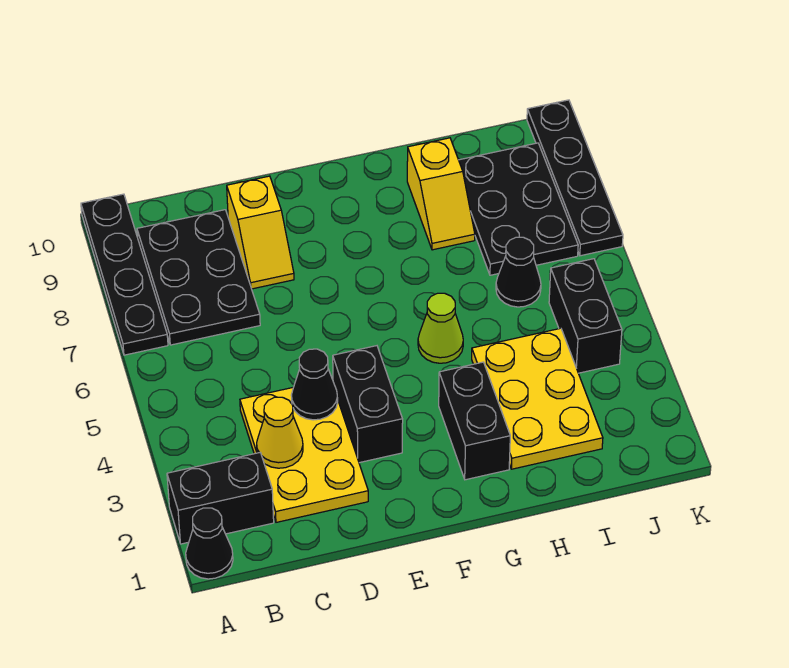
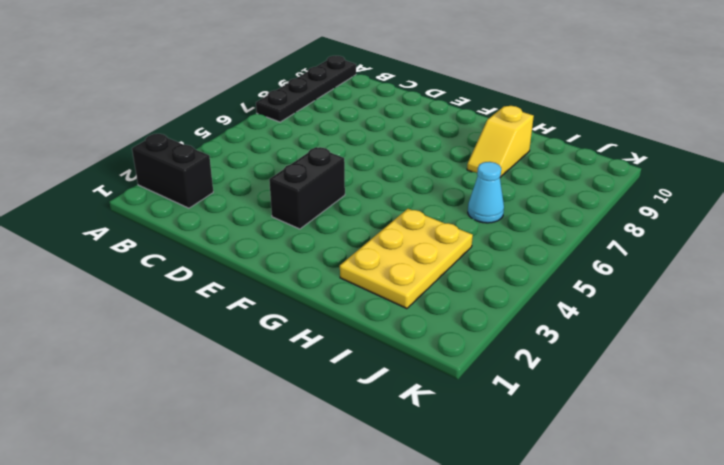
cyan cone I6 level 1 -> black cone I6 level 1
none -> black cone A1 level 1
none -> black plate B7:C9 level 1
none -> yellow plate C2:D4 level 1

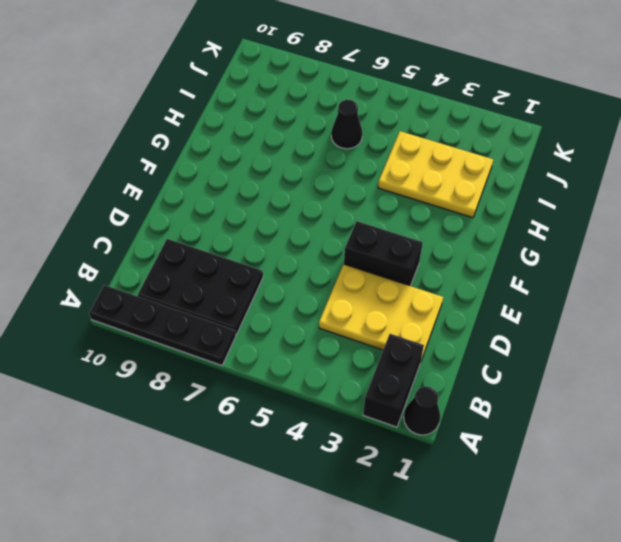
none -> yellow slope D8:D9 level 1 top 9
none -> black brick G2:G3 level 1
none -> lime cone G5 level 1

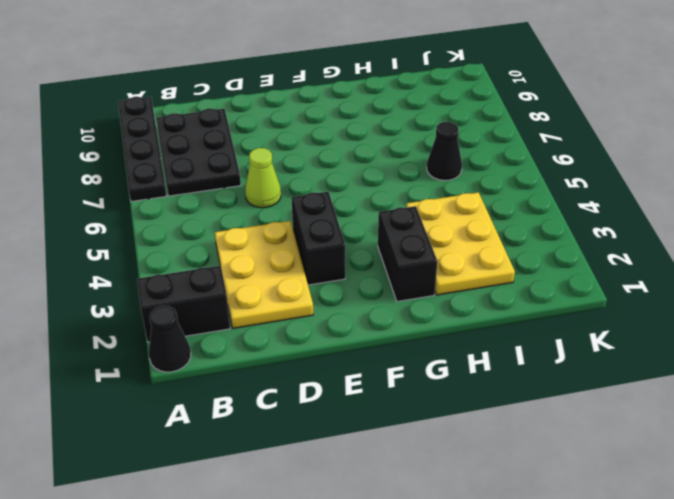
lime cone D6 level 1 -> lime cone G5 level 1
none -> yellow slope D8:D9 level 1 top 9
none -> yellow slope H8:H9 level 1 top 9
none -> black plate I7:J9 level 1

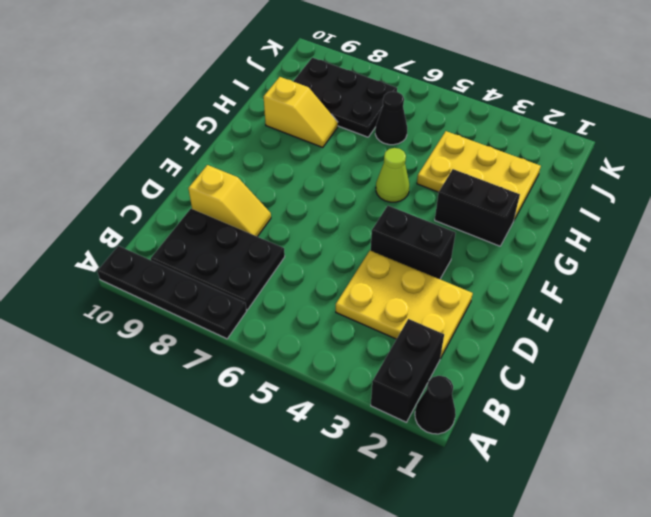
none -> black brick J4:J5 level 1
none -> black plate K7:K10 level 1
none -> yellow cone C3 level 2

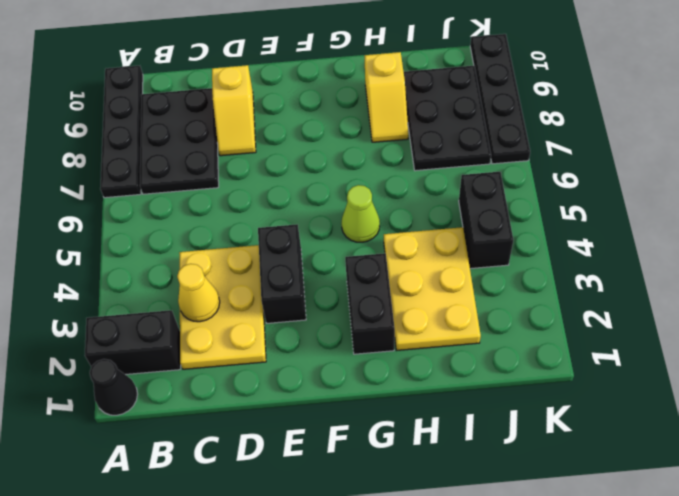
none -> black cone I6 level 1
none -> black cone D4 level 2

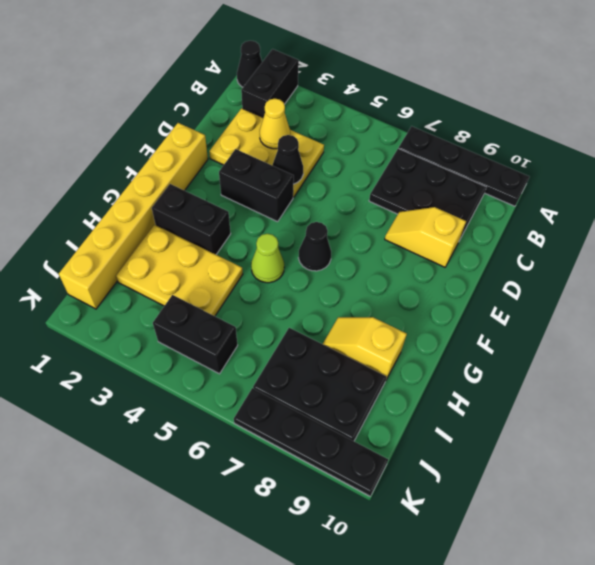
yellow brick E1:J1 level 1 -> none
black cone F6 level 1 -> black cone I6 level 1

